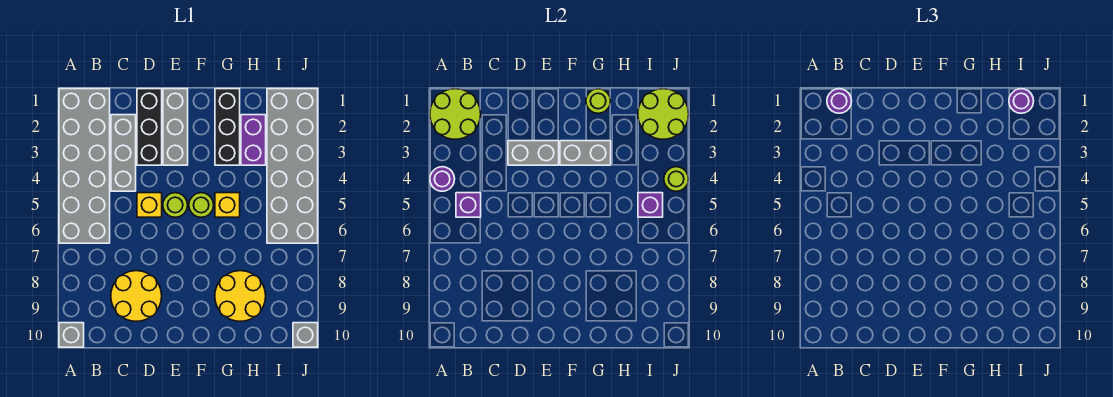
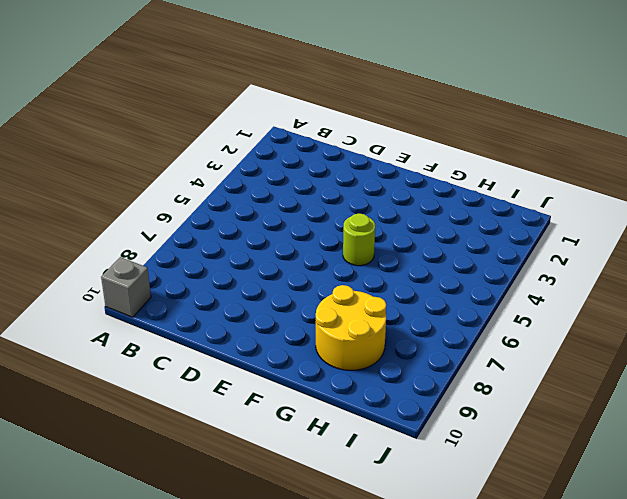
none -> grey brick A1:B6 level 1
none -> grey brick C2:C4 level 1
none -> yellow round brick C8:D9 level 1

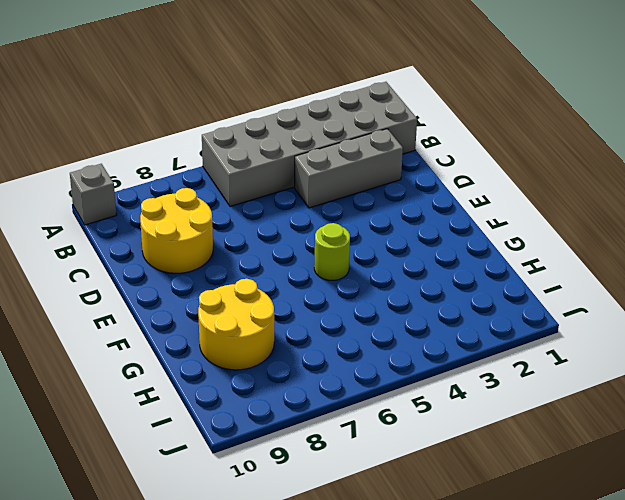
none -> black brick D1:D3 level 1
none -> yellow brick D5 level 1
none -> grey brick E1:E3 level 1

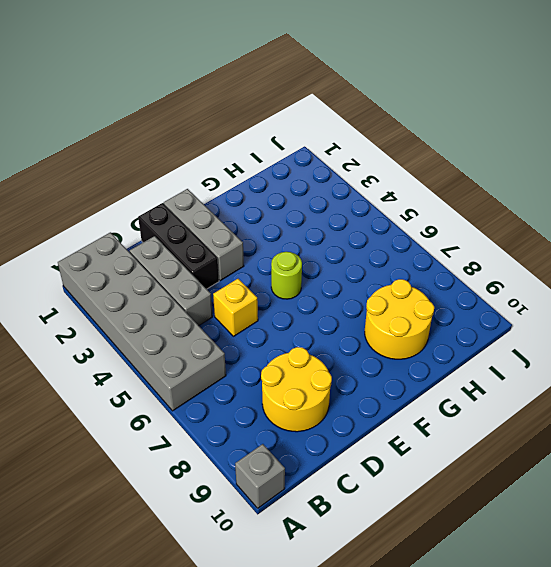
none -> lime round brick E5 level 1
none -> black brick G1:G3 level 1
none -> yellow brick G5 level 1

